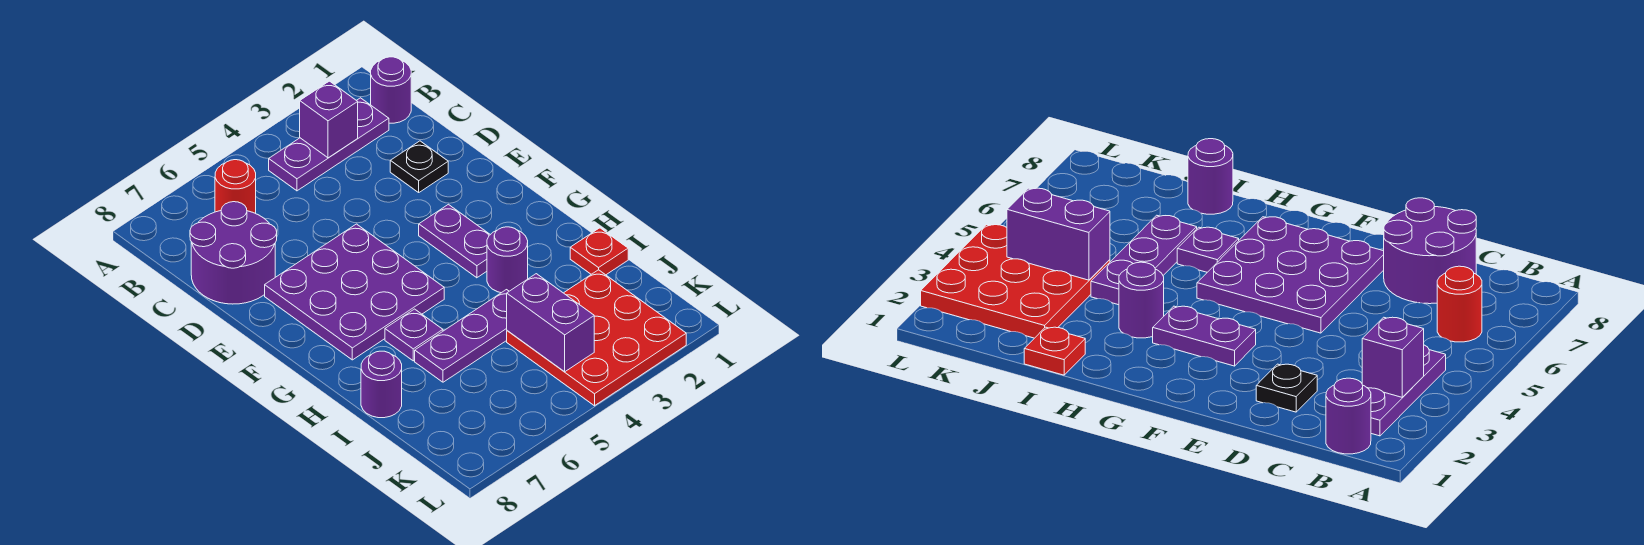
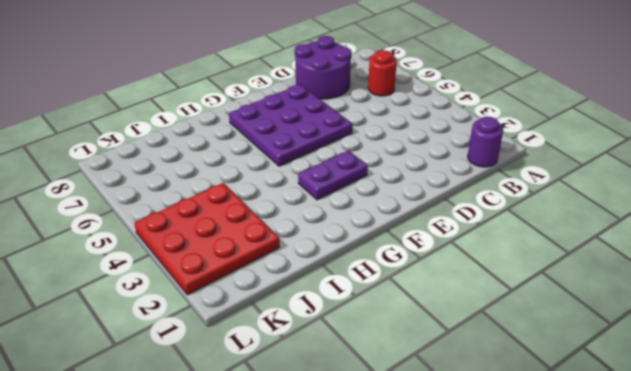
none -> purple plate B2:B4 level 1
none -> black plate D2 level 1
none -> purple round brick H3 level 1

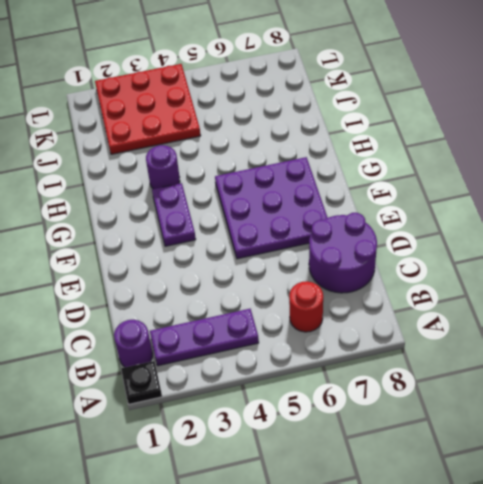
black plate A1 level 1 -> black plate D2 level 1
none -> purple plate H6 level 1
none -> red plate I1 level 1
none -> purple plate I4:I6 level 1

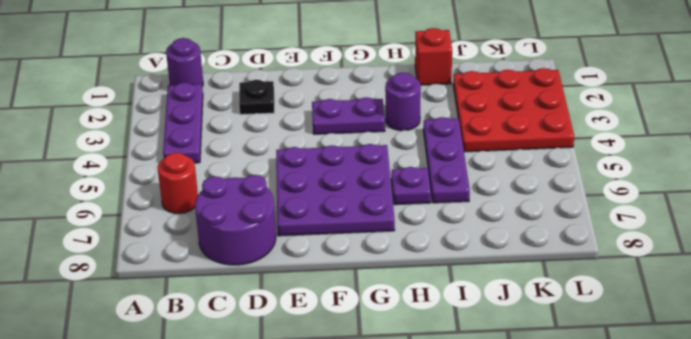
red brick I1 level 1 -> red plate I1 level 1
none -> purple round brick I8 level 1
none -> purple brick B3 level 2
none -> purple brick J4:K4 level 2

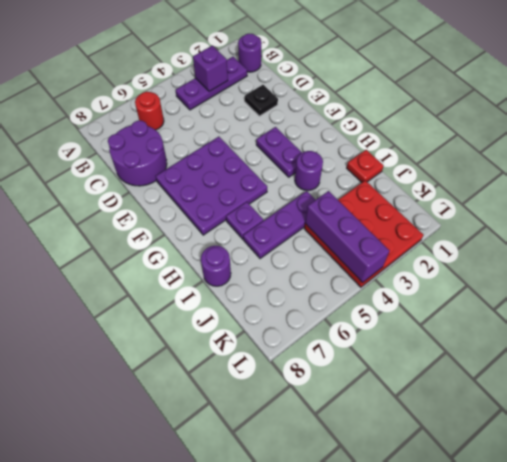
purple brick J4:L4 level 2 -> purple brick J4:K4 level 2

